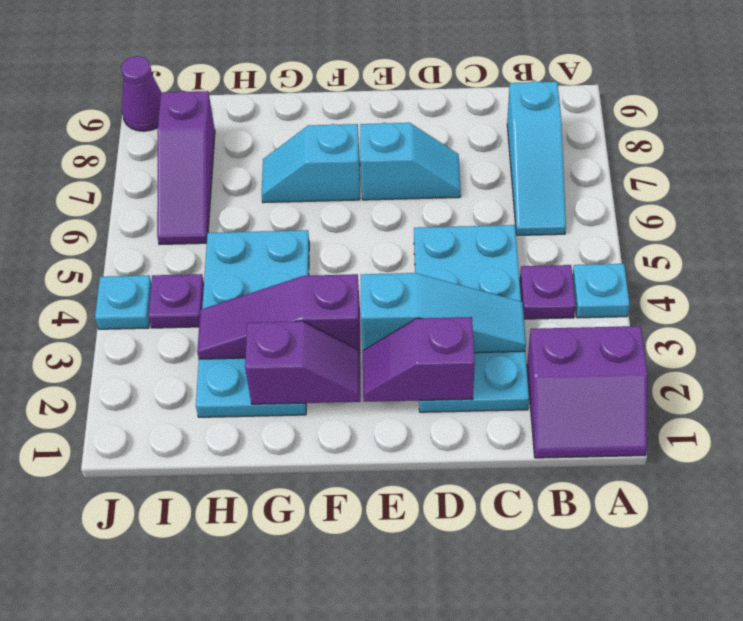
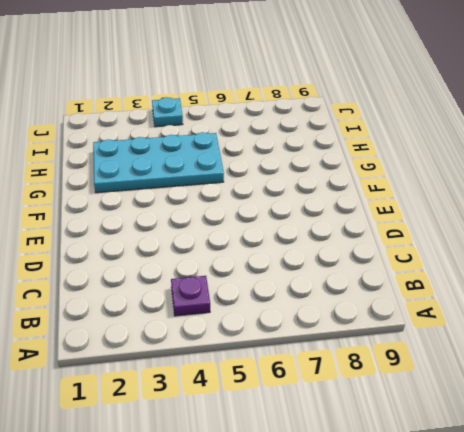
none -> purple slope A1:B2 level 1 top 2
none -> cyan plate A4 level 1
none -> cyan slope B6:B8 level 1 top 8

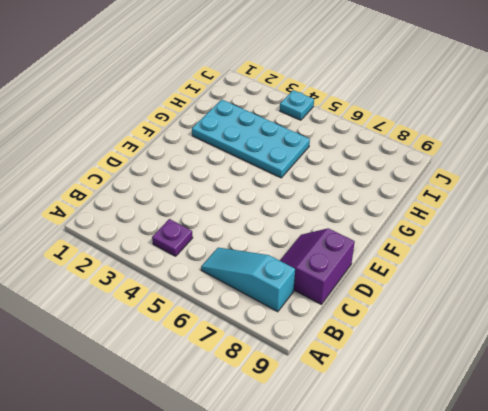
purple slope C8:D9 level 1 top 9 -> purple slope A1:B2 level 1 top 2
none -> cyan plate A4 level 1
none -> cyan plate C2:D5 level 1
none -> cyan slope D7:E7 level 1 top E

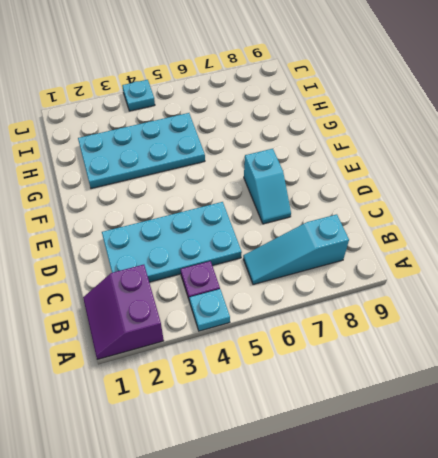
none -> cyan slope F7:G7 level 1 top F
none -> purple plate I4 level 1
none -> purple slope I6:I8 level 1 top 8

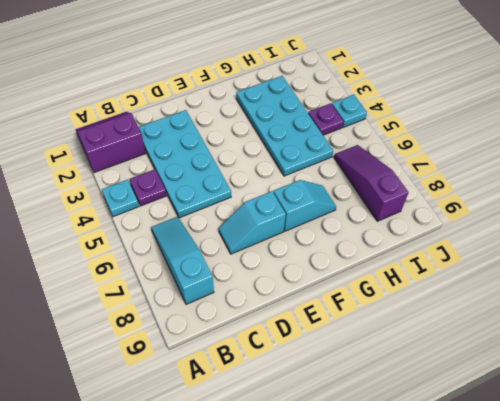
none -> purple cone J9 level 1
none -> cyan slope C3:E3 level 2 top E
none -> purple slope D2:E2 level 2 top D

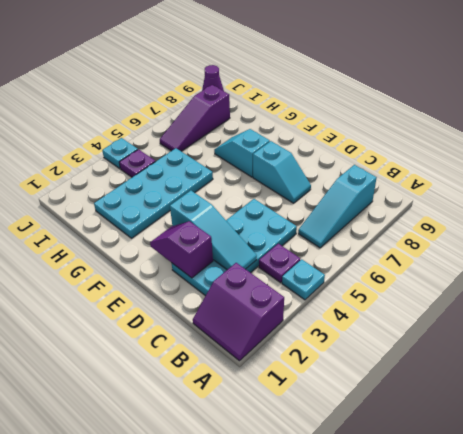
none -> purple slope F2:G2 level 2 top G
none -> purple slope F3:H3 level 2 top F

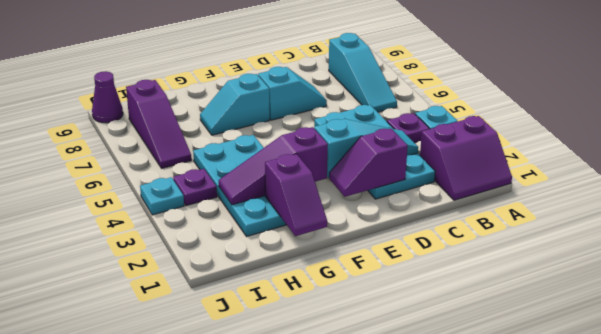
purple slope G1:G2 level 2 top 2 -> purple slope F2:G2 level 2 top G

